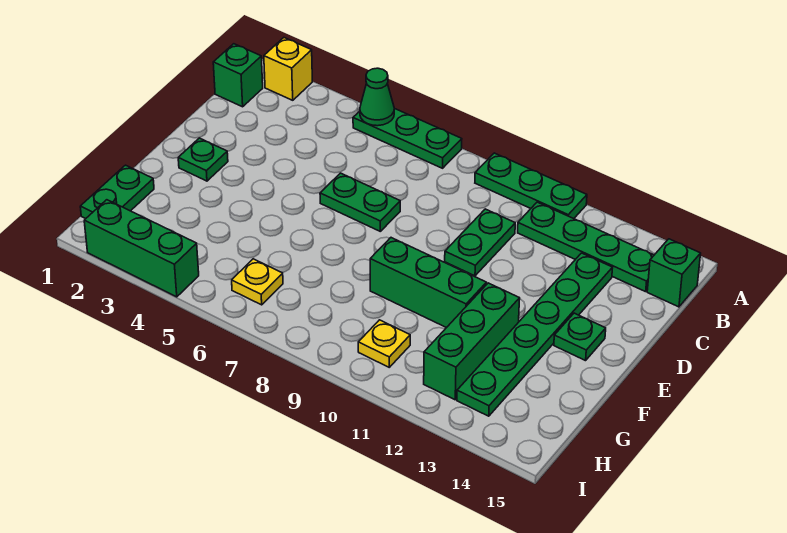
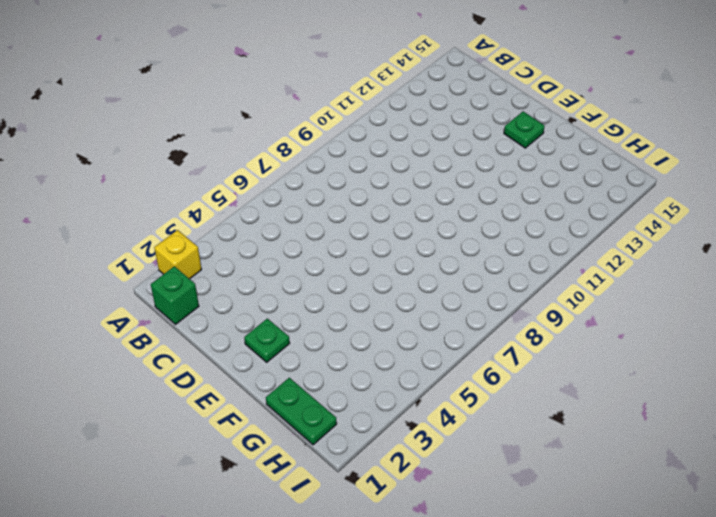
none -> green plate A5:A7 level 1
none -> green plate A9:A11 level 1
none -> green plate B11:B14 level 1

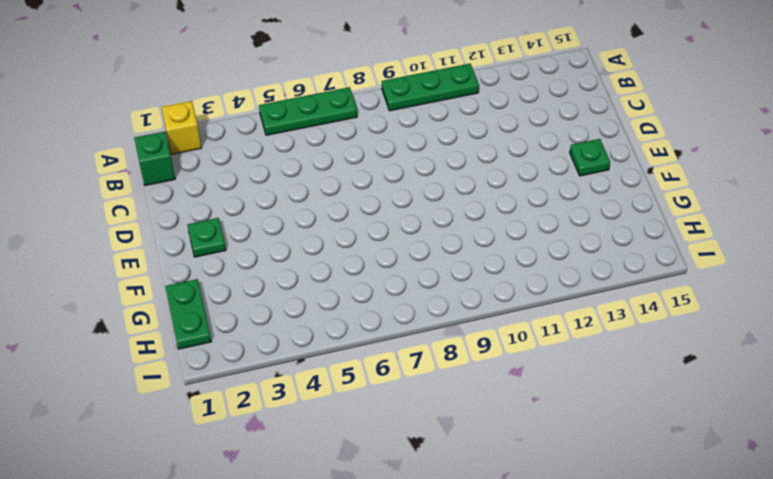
none -> green plate B11:B14 level 1
none -> green brick B15 level 1
none -> green plate C10:D10 level 1

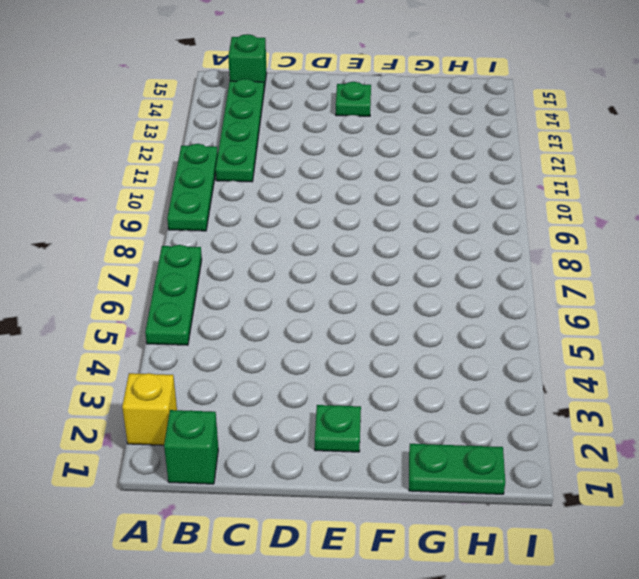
none -> green plate C10:D10 level 1
none -> green plate C13:H13 level 1
none -> green plate D6:D7 level 1

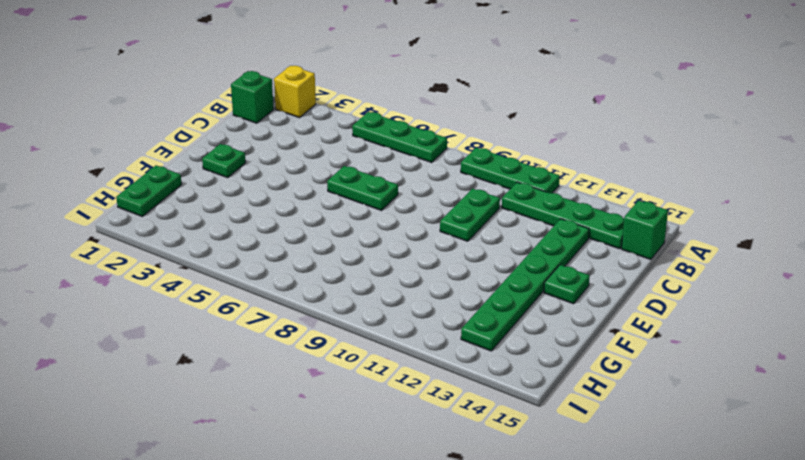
none -> green brick F9:F11 level 1
none -> green brick F12:H12 level 1
none -> yellow plate H6 level 1

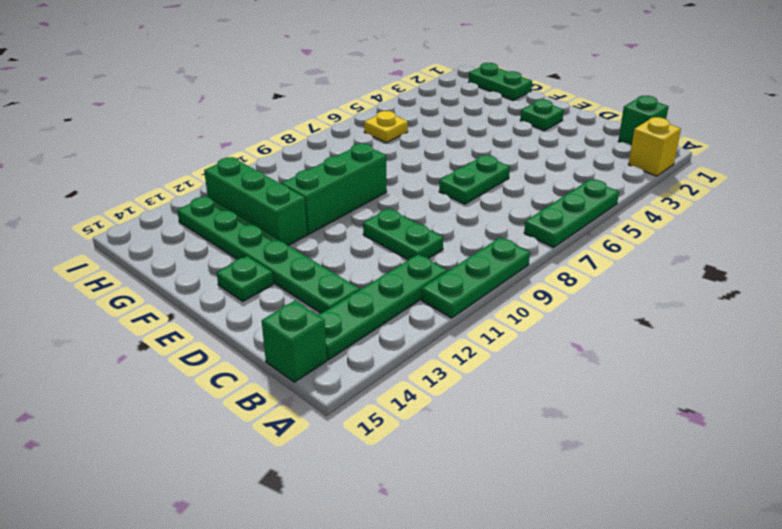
none -> yellow plate H10 level 1
none -> green brick I2:I4 level 1
none -> green cone A5 level 2

